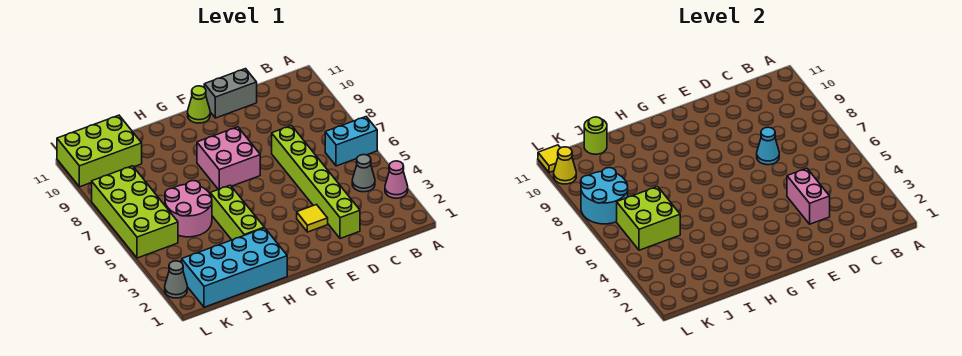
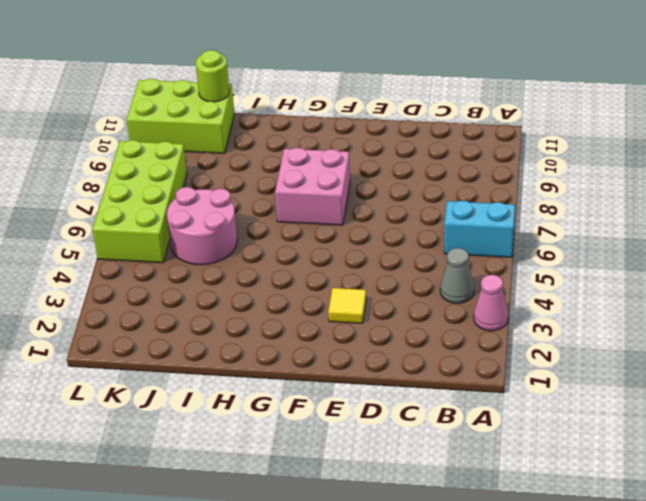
none -> lime brick D2:D7 level 1
none -> grey brick D11:E11 level 1
none -> lime cone F11 level 1

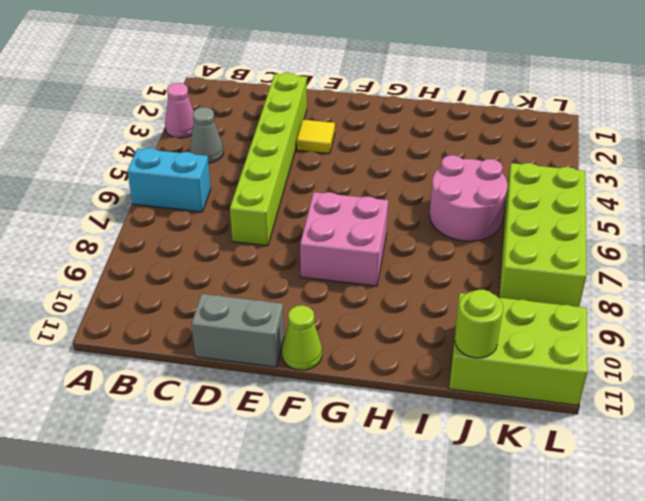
none -> cyan brick H1:K2 level 1
none -> lime brick H3:H5 level 1
none -> grey cone L2 level 1

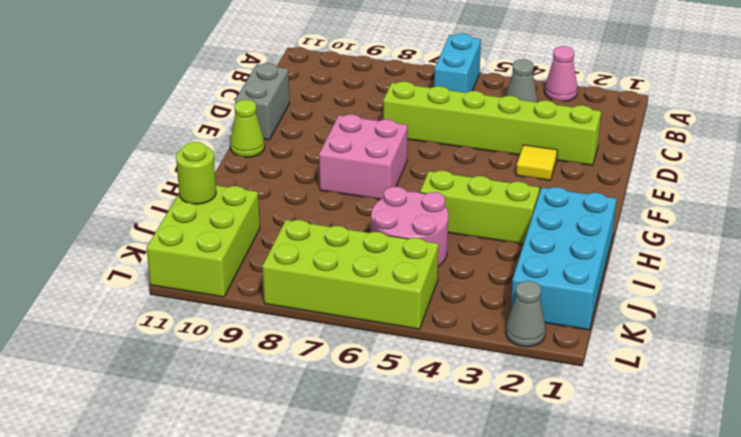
none -> pink brick D3:D4 level 2
none -> cyan cone D7 level 2
none -> lime brick J5:K6 level 2

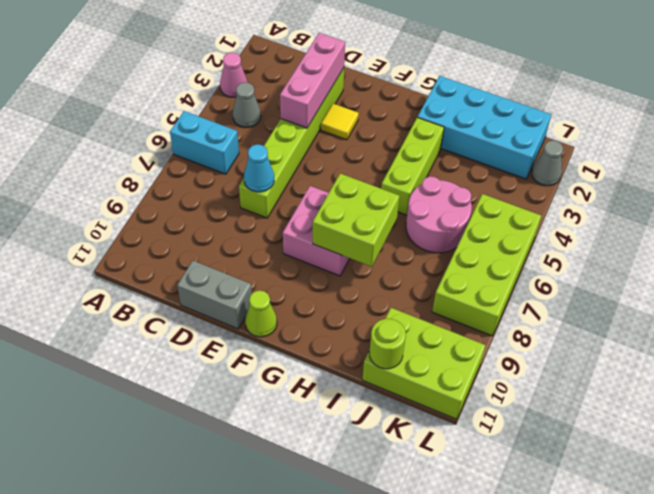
pink brick D2:D4 level 2 -> pink brick D3:D4 level 2
lime brick G7:H8 level 2 -> lime brick J5:K6 level 2
none -> cyan round brick K7:L8 level 2
none -> yellow cone L10 level 2
none -> yellow tile L11 level 2

